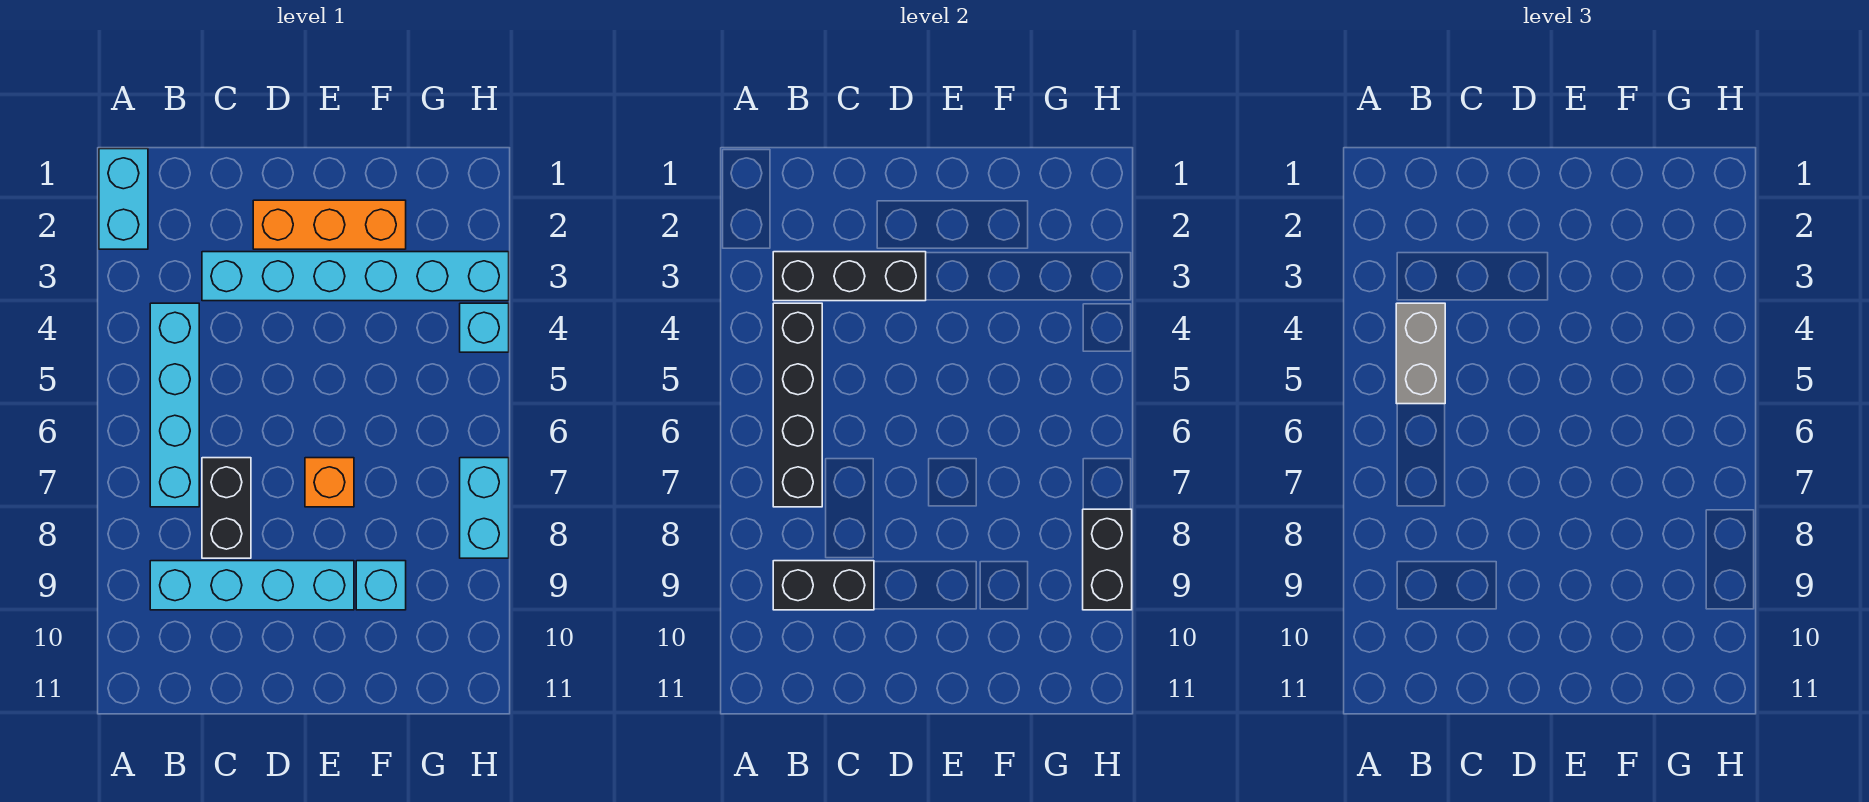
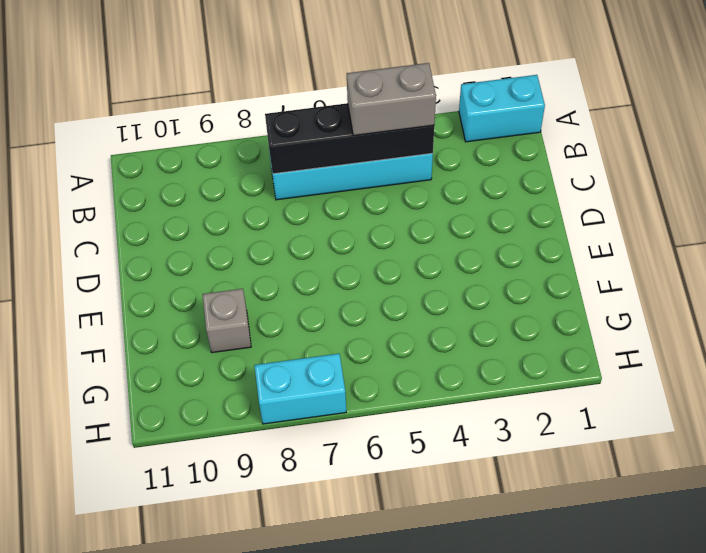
grey brick F9 level 1 -> cyan brick F9 level 1
none -> cyan brick B9:E9 level 1
none -> cyan brick C3:H3 level 1
none -> black brick C7:C8 level 1

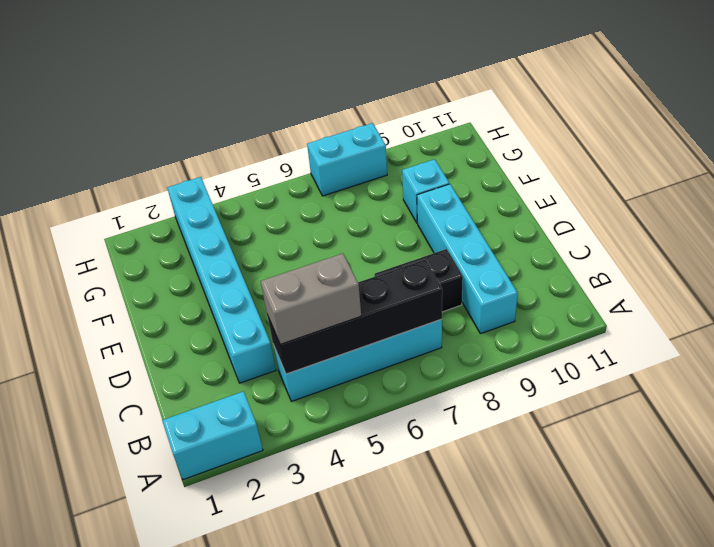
none -> orange brick D2:F2 level 1
none -> orange brick E7 level 1
none -> cyan brick H4 level 1

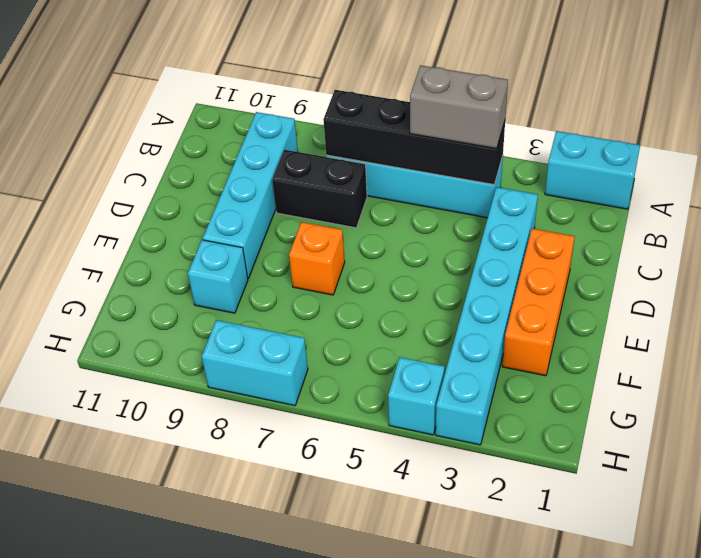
none -> black brick B3:D3 level 2
none -> black brick B9:C9 level 2
none -> black brick H8:H9 level 2

